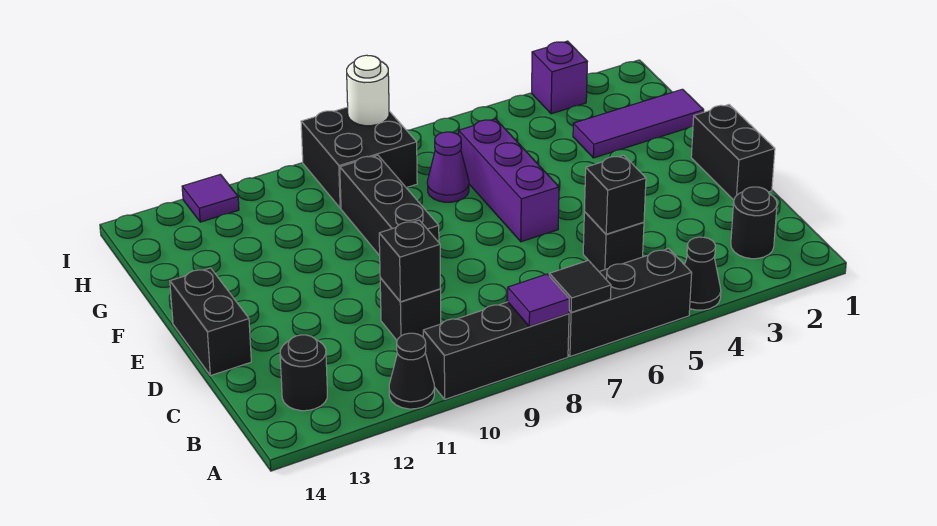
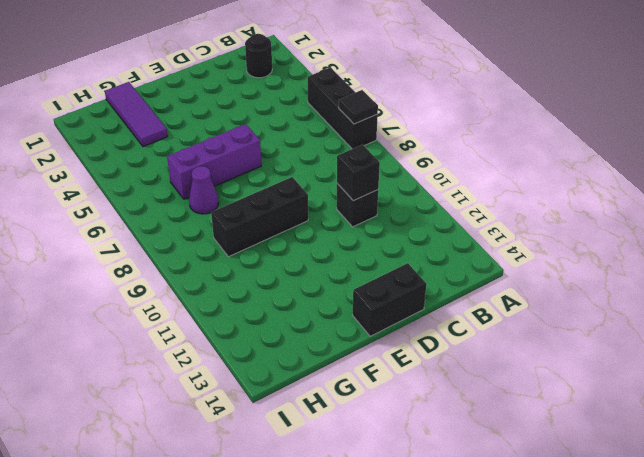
none -> black cone A4 level 1
none -> black brick A8:A10 level 1
none -> black cone A11 level 1

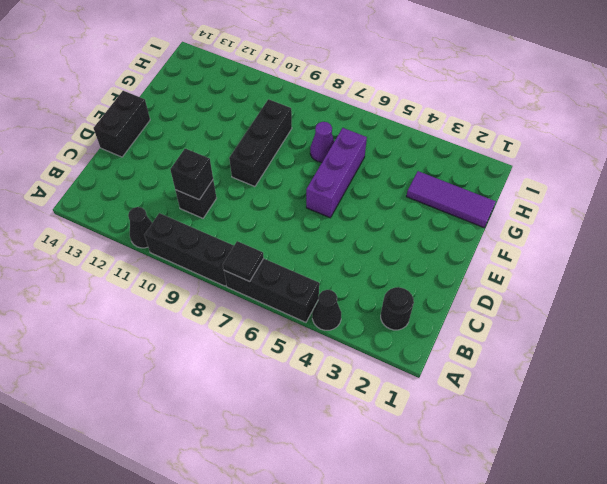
none -> black round brick B13 level 1
none -> black brick C5 level 1
none -> black brick D1:E1 level 1

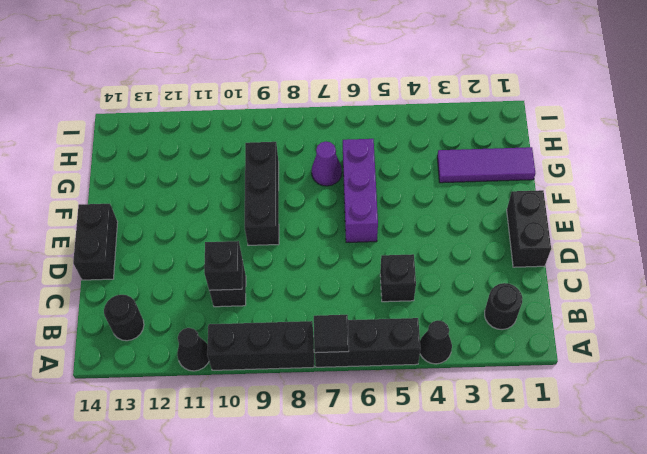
none -> black brick H8:I9 level 1
none -> purple brick I3 level 1
none -> purple tile I12 level 1

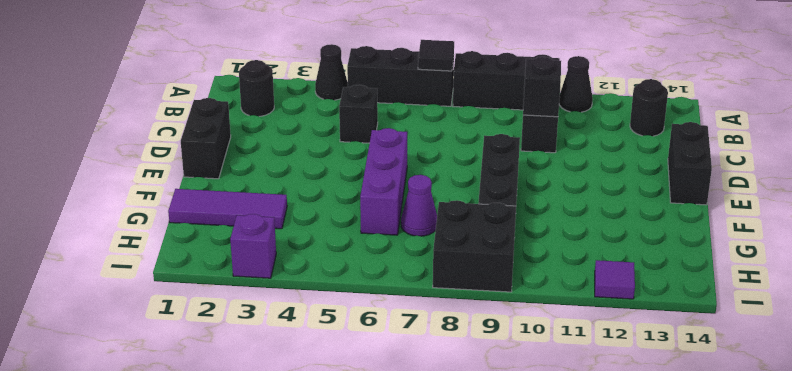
none -> purple tile A8 level 2
none -> black brick C5 level 2
none -> white round brick I8 level 2

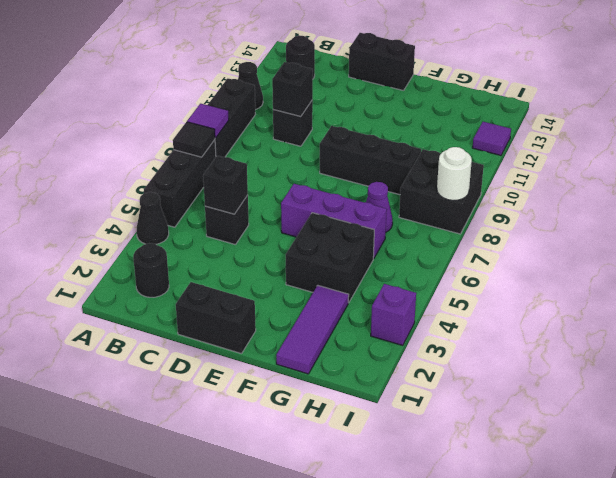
black brick F4:G5 level 1 -> none

